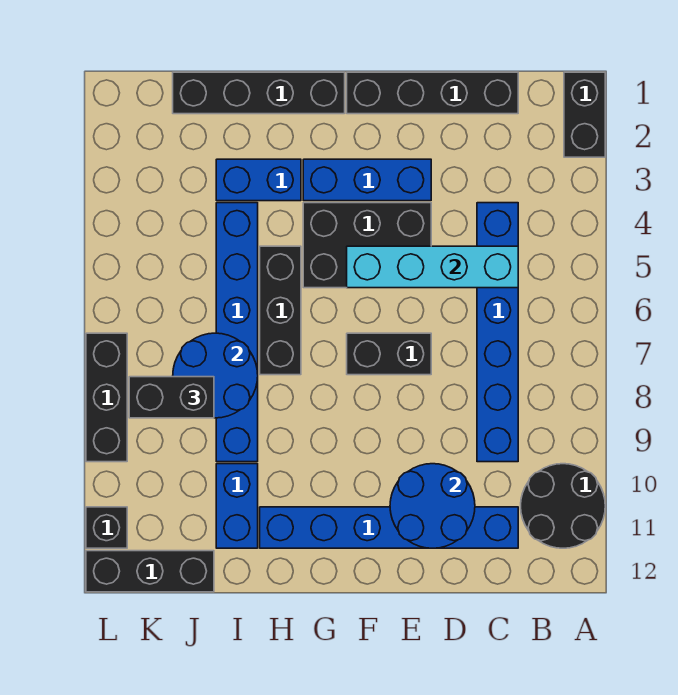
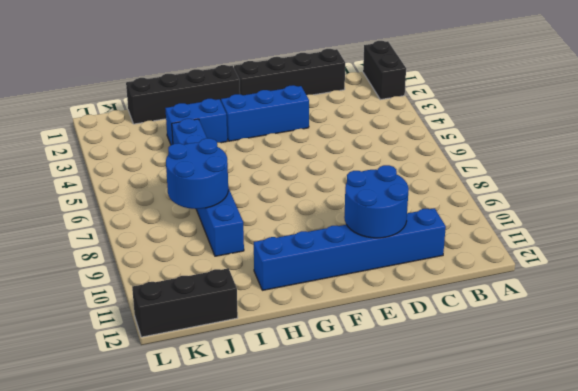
none -> black round brick A10:B11 level 1
none -> blue brick C4:C9 level 1
none -> black brick E4:G5 level 1

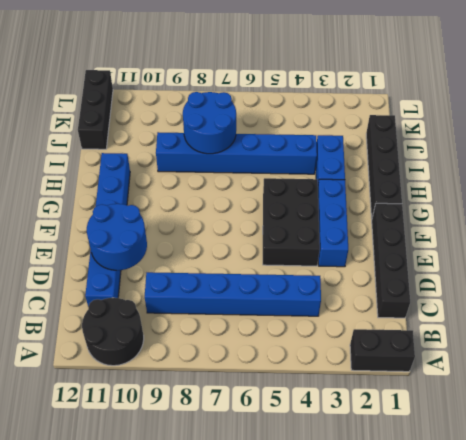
none -> black brick E7:F7 level 1
none -> black brick H5:H7 level 1
none -> blue brick I10:I11 level 1

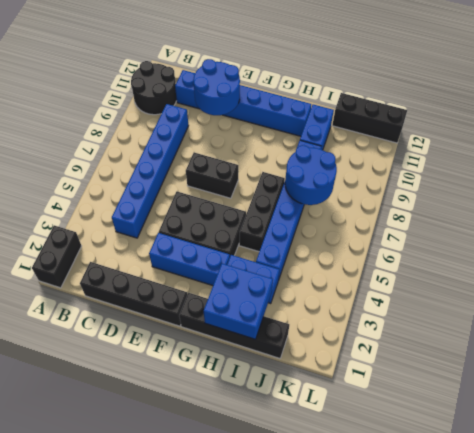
blue brick H1:I2 level 2 -> none
none -> black brick L7:L9 level 1
none -> black brick L11 level 1
none -> cyan brick C5:F5 level 2

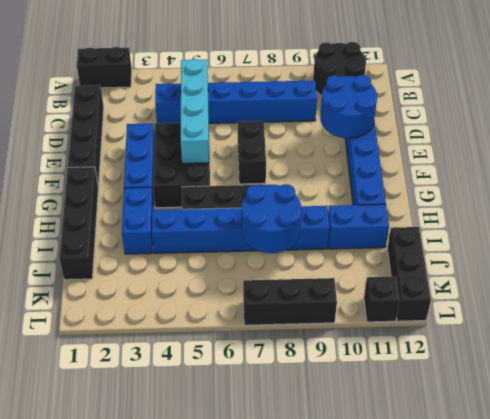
none -> black brick J8:K8 level 3

